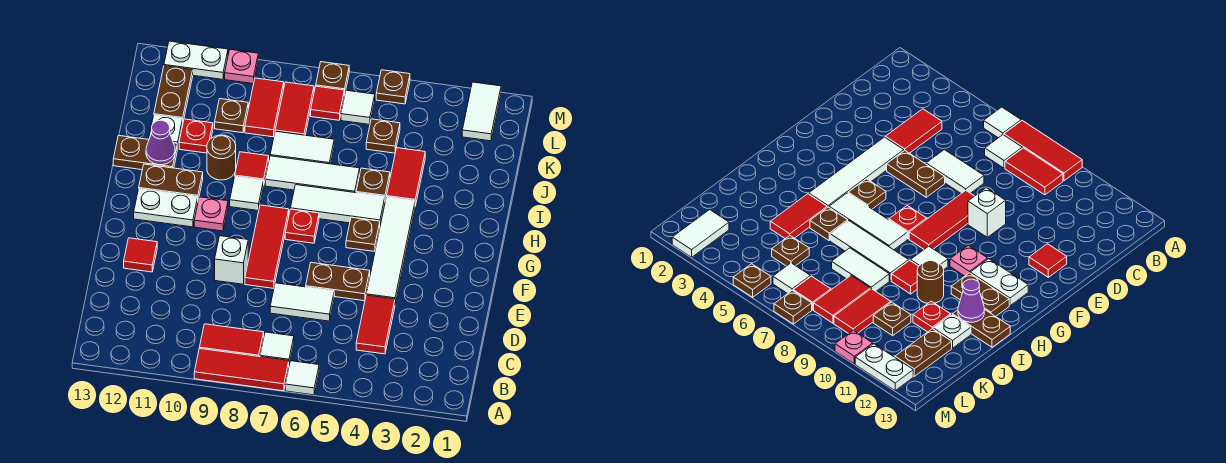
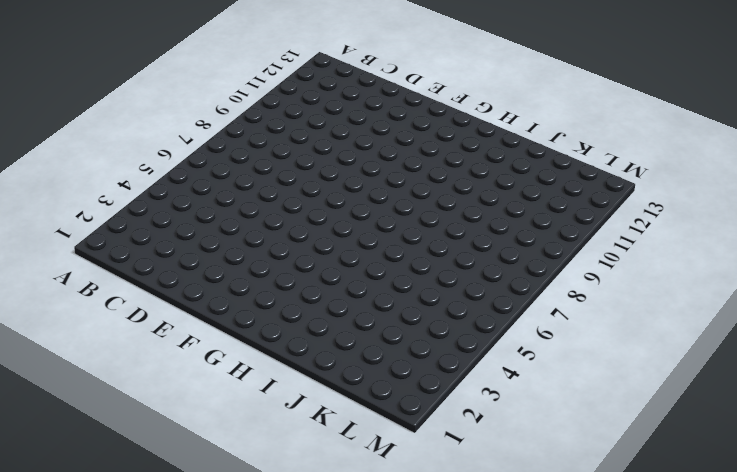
none -> white tile A6 level 1
none -> red tile A7:A9 level 1
none -> white tile B7 level 1
none -> red tile B8:B9 level 1

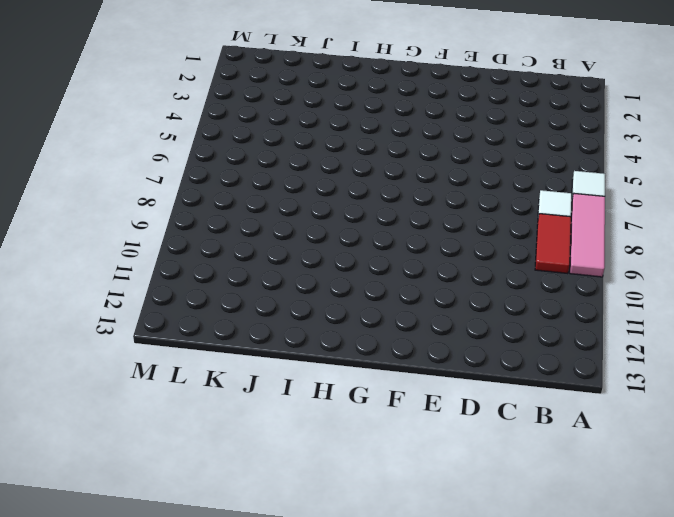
pink tile A7:A9 level 1 -> red tile A7:A9 level 1
none -> red tile C4:D4 level 1
none -> white tile D6:D7 level 1
none -> white tile E4:H4 level 1
none -> brown plate E5:E6 level 1

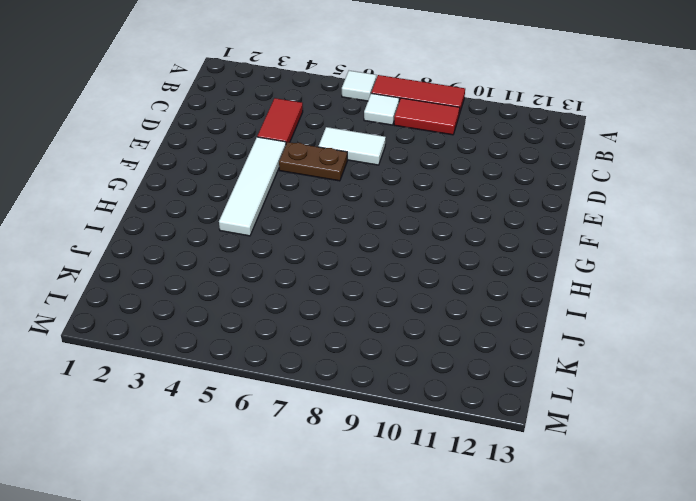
none -> red tile E8:G8 level 1
none -> white brick E9 level 1
none -> red tile E12 level 1
none -> brown plate G5 level 1

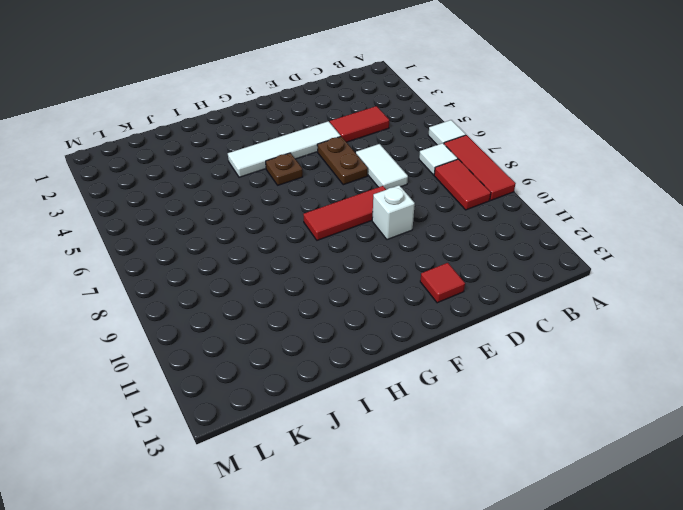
none -> red plate G7 level 1
none -> pink plate G10 level 1
none -> white plate G11:G12 level 1
none -> white tile H5:H7 level 1

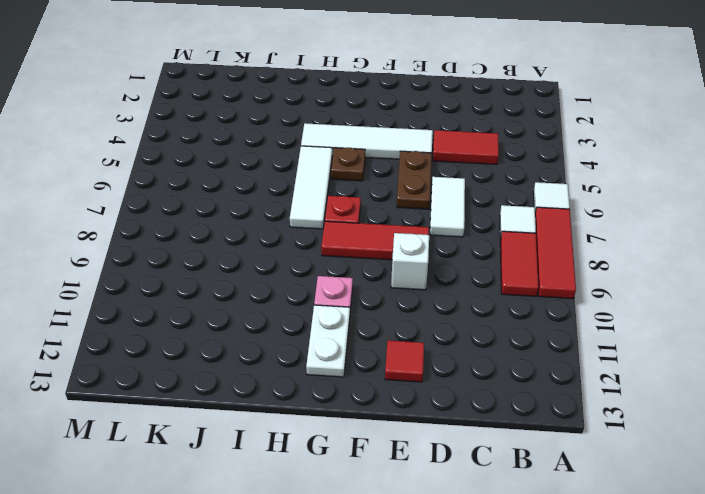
none -> white tile H9 level 1
none -> brown plate H11:H12 level 1
none -> red tile I4:J4 level 1
none -> brown plate I5 level 1

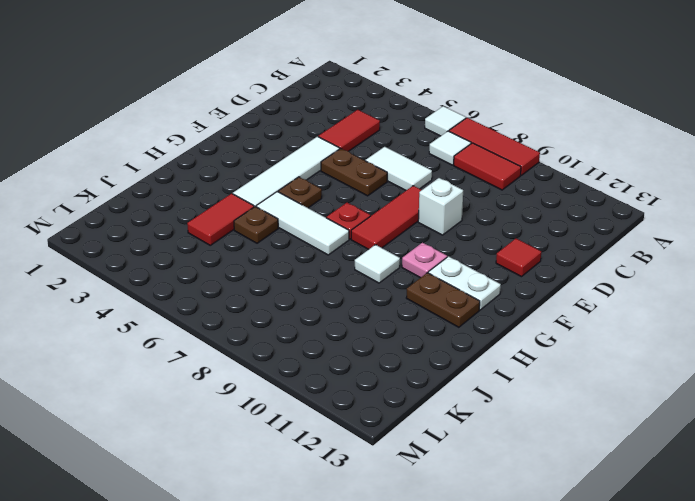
none -> white tile I6:I8 level 1
none -> red tile I9 level 1
none -> brown round brick I10 level 1
none -> brown plate I12:I13 level 1

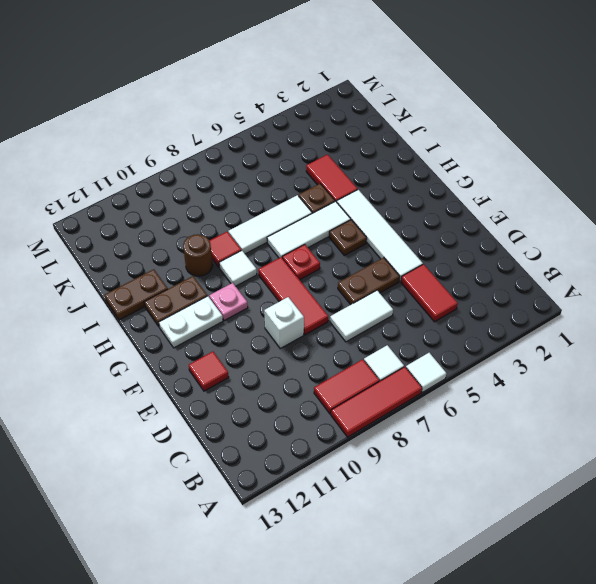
none -> white tile J7:J8 level 1
none -> red plate J11 level 1
none -> white plate J12 level 1
none -> brown plate K5 level 1

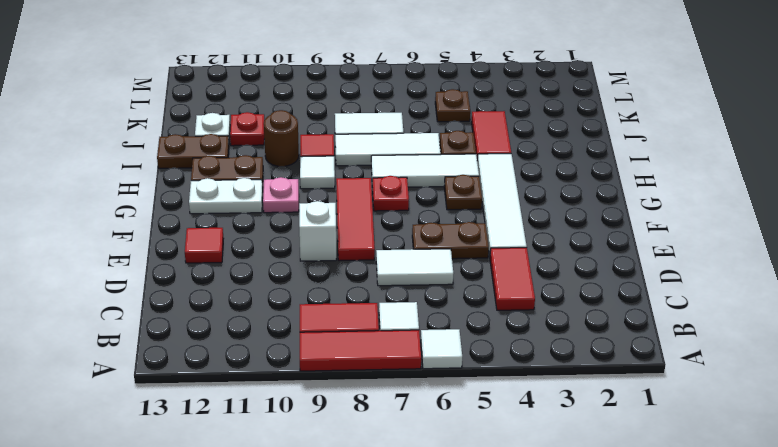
none -> red tile K8:L8 level 1
none -> red tile K9:L9 level 1
none -> brown plate K10 level 1
none -> brown plate K12:L12 level 1

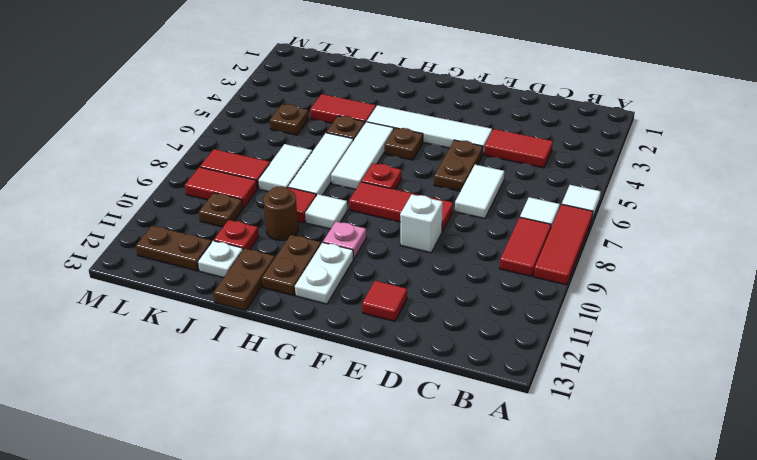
none -> white tile L2:M2 level 1
none -> white tile L6 level 1
none -> red tile L7 level 1
none -> brown plate M5 level 1

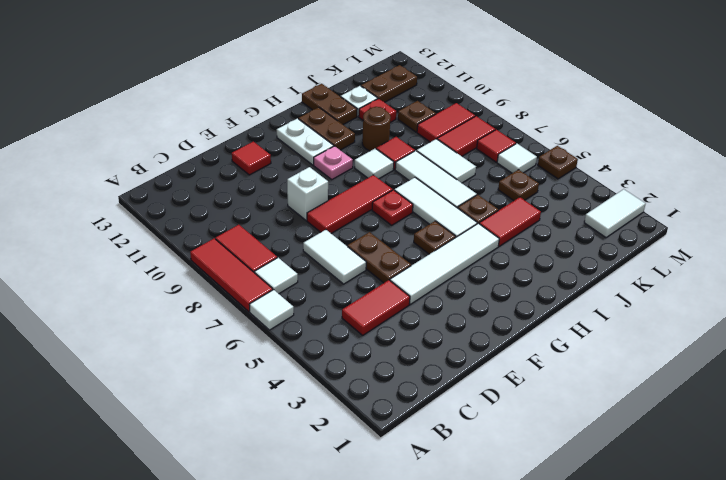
none -> brown plate M7 level 1
none -> pink plate M10 level 1
none -> white plate M11:M12 level 1
none -> purple cone I12 level 2

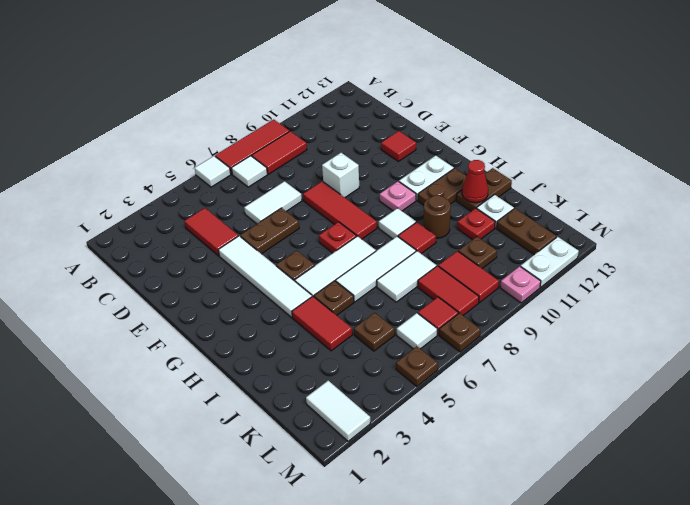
red cone I12 level 2 -> purple cone I12 level 2

